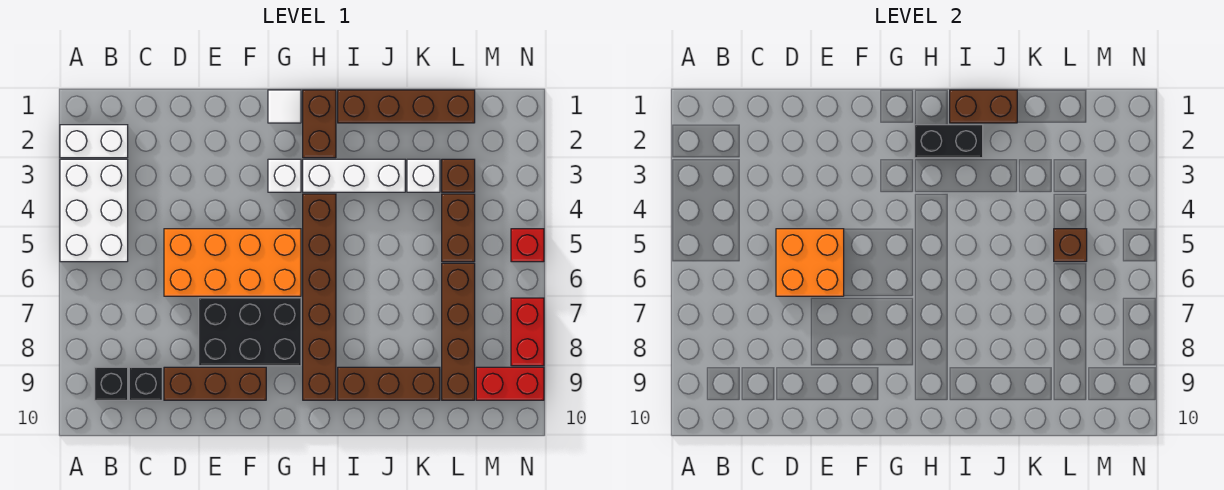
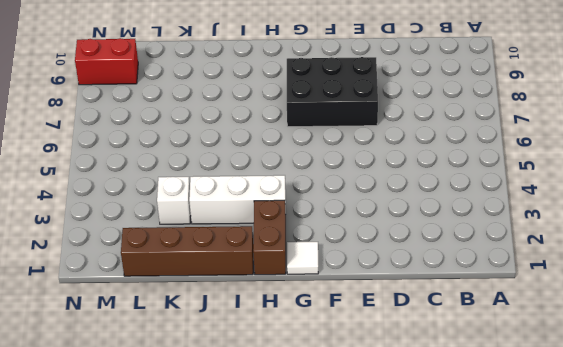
none -> white brick A2:B2 level 1
none -> white brick A3:B5 level 1
none -> black brick B9 level 1

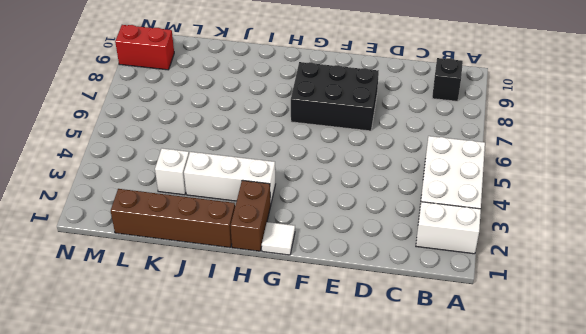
none -> black brick C9 level 1
none -> orange brick D5:G6 level 1
none -> brown brick D9:F9 level 1

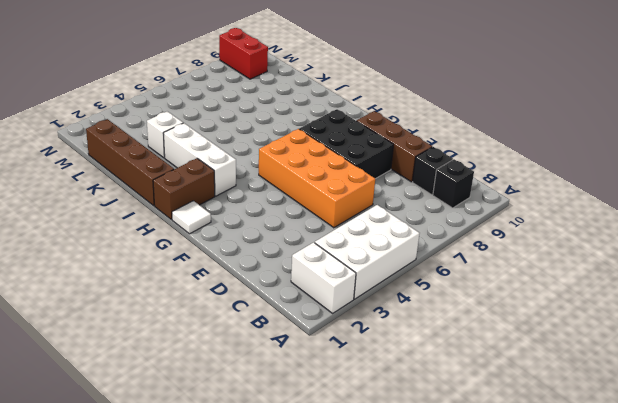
none -> white brick G3 level 1
none -> brown brick H4:H9 level 1
none -> brown brick I9:K9 level 1

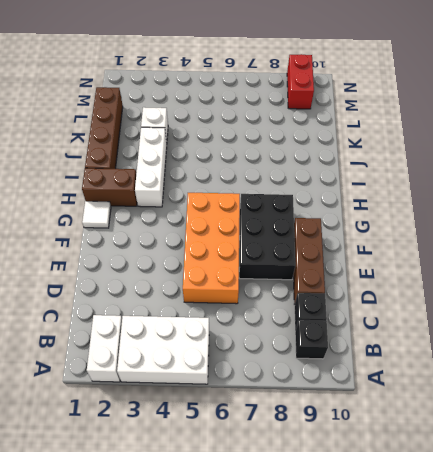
none -> white brick G3 level 1
none -> brown brick H4:H9 level 1
none -> brown brick I9:K9 level 1

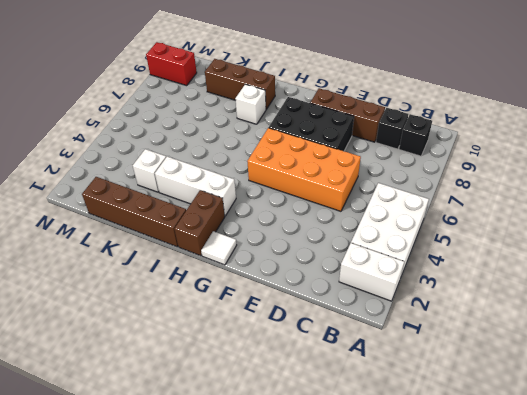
white brick I8 level 1 -> white brick G3 level 1
none -> brown brick H4:H9 level 1
none -> brown brick L3 level 1
none -> brown brick L4:L5 level 1

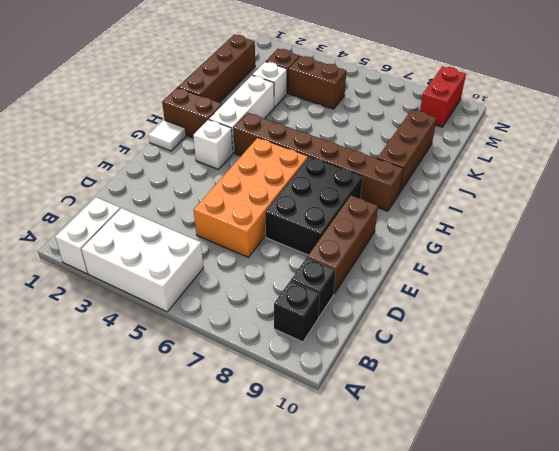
none -> brown brick L6:L9 level 1
none -> red brick N5 level 1
none -> red brick N7:N8 level 1

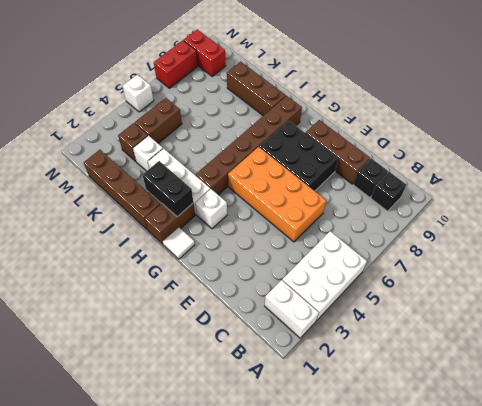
white brick N5 level 1 -> red brick N5 level 1
none -> brown brick L6:L9 level 1
none -> orange brick D5:E6 level 2
none -> brown brick I1:J1 level 2

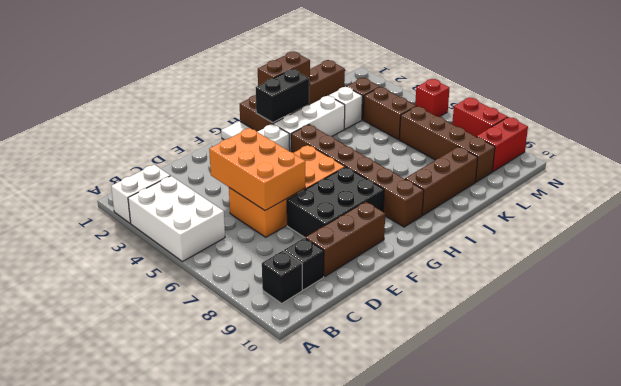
orange brick D4:E6 level 2 -> orange brick D5:E6 level 2
none -> brown brick L5 level 2

